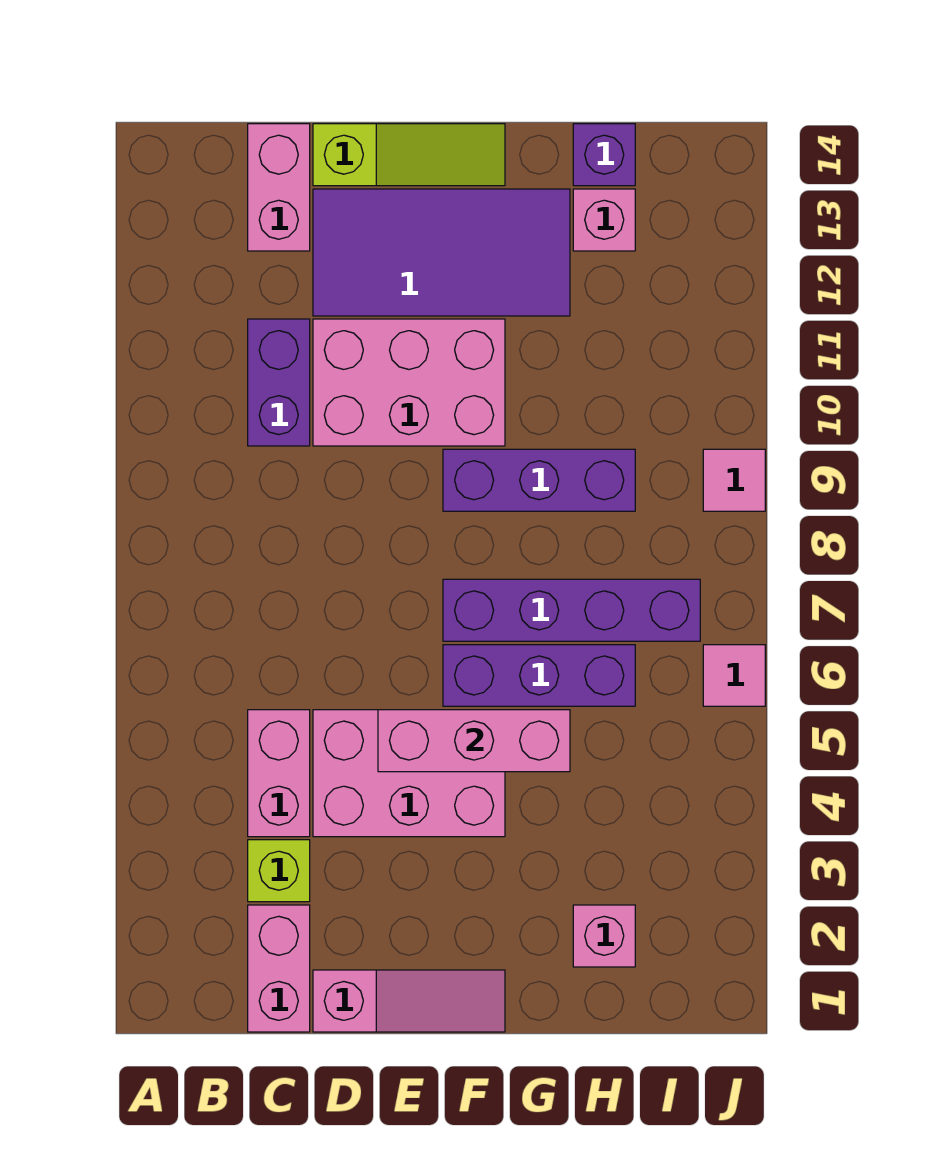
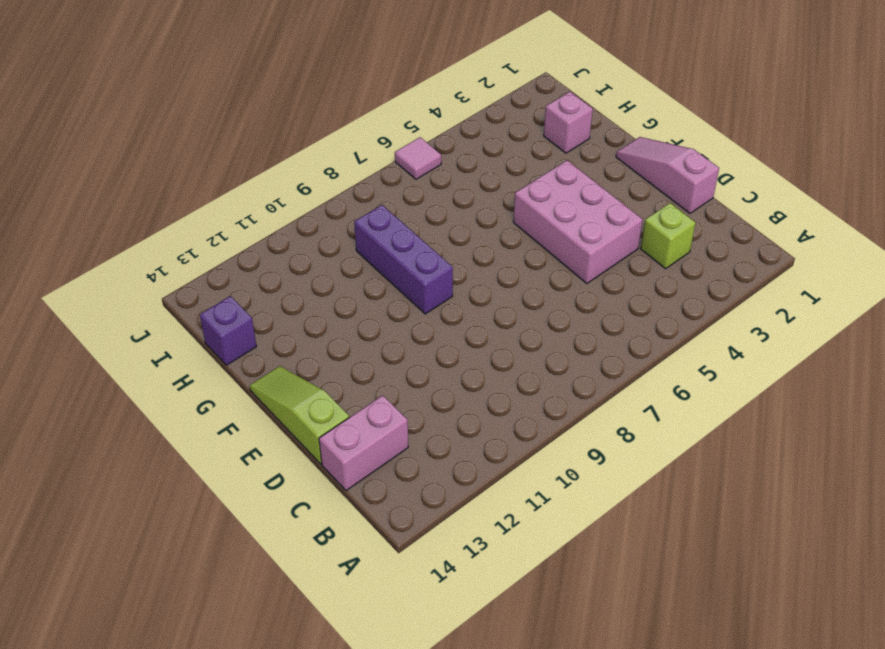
none -> pink brick C1:C2 level 1
none -> pink brick C4:C5 level 1
none -> purple brick C10:C11 level 1

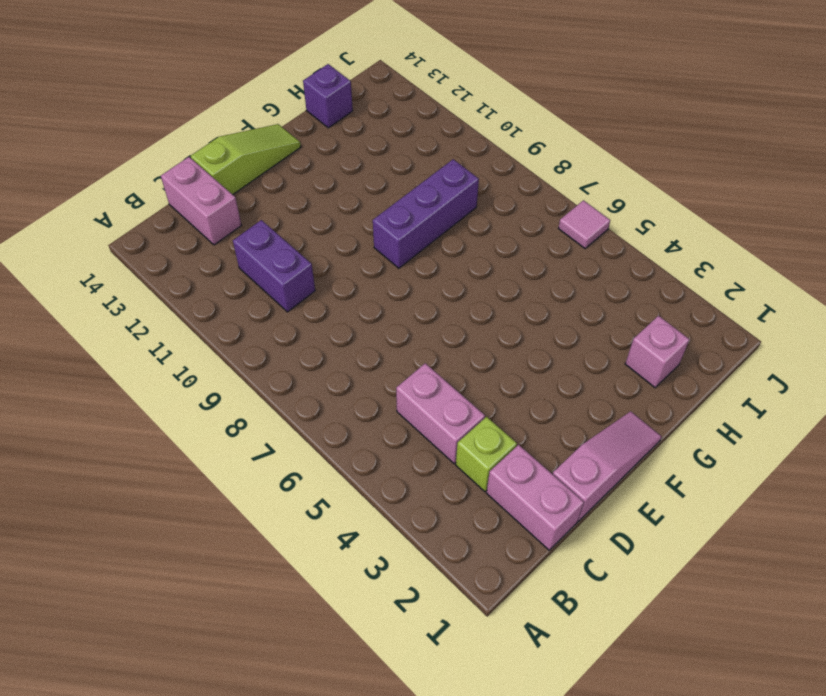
none -> pink brick D4:F5 level 1
none -> pink brick D10:F11 level 1
none -> purple tile D12:G13 level 1

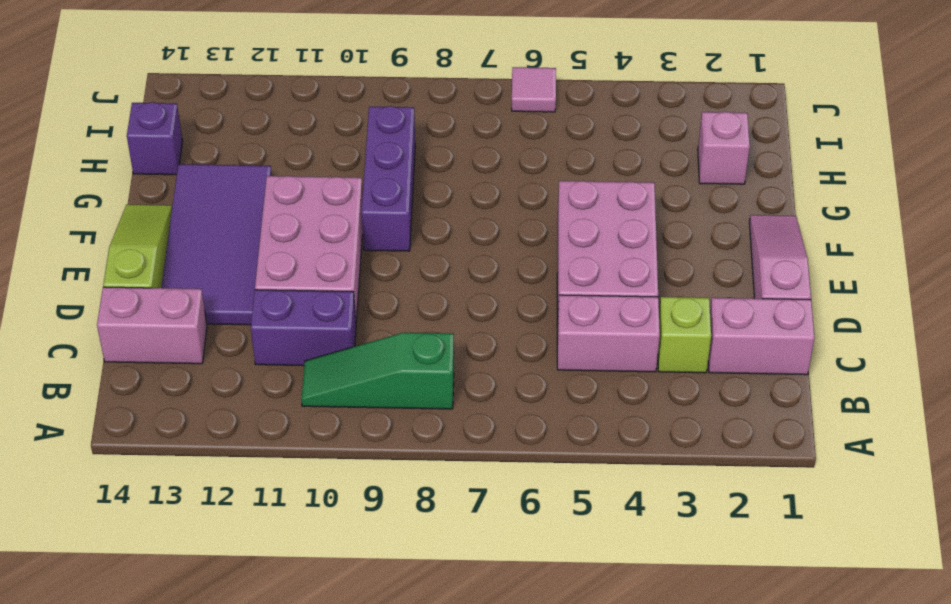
green slope B8:B10 level 1 top 8 -> none
none -> purple brick F6:H6 level 1
none -> purple brick F7:I7 level 1
none -> pink brick H13 level 1

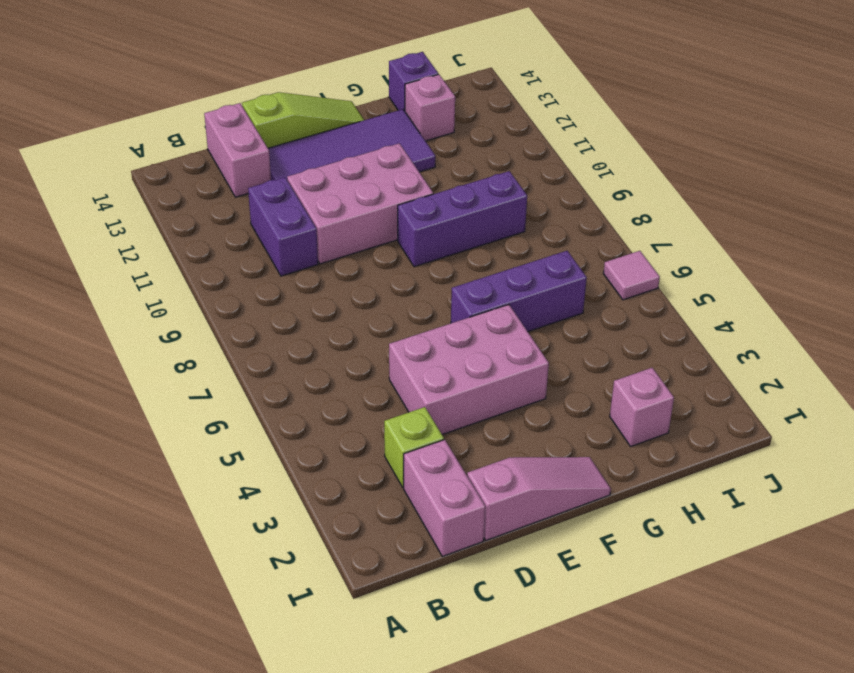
none -> pink brick C4:C5 level 1
none -> purple brick F7:I7 level 1
none -> pink tile J9 level 1

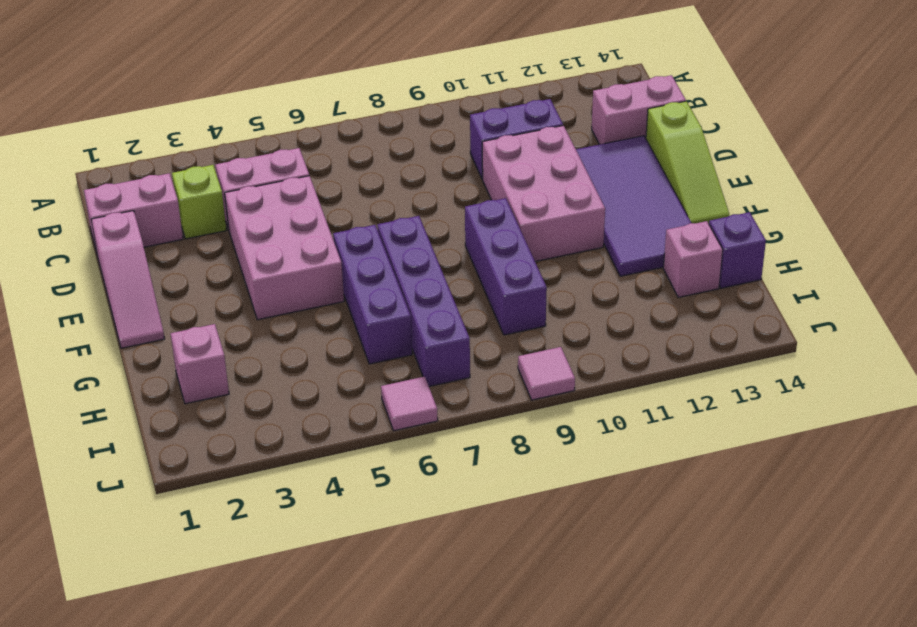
none -> pink brick E5:G5 level 2

